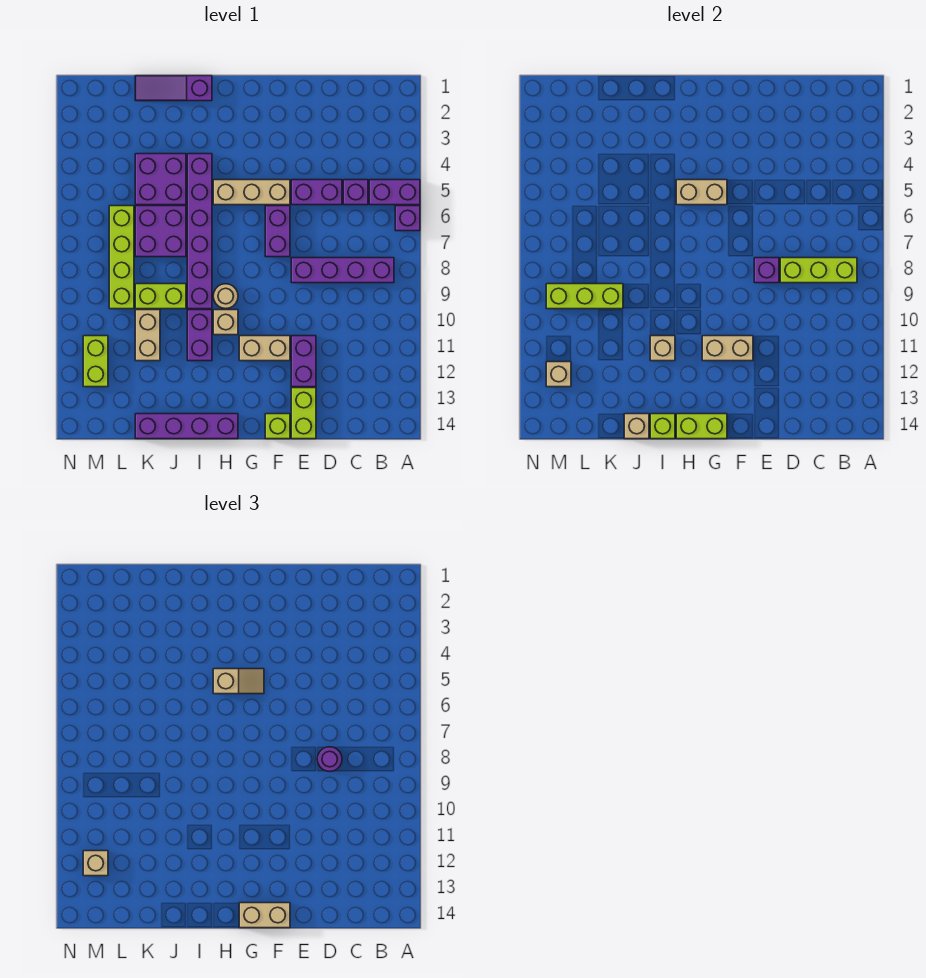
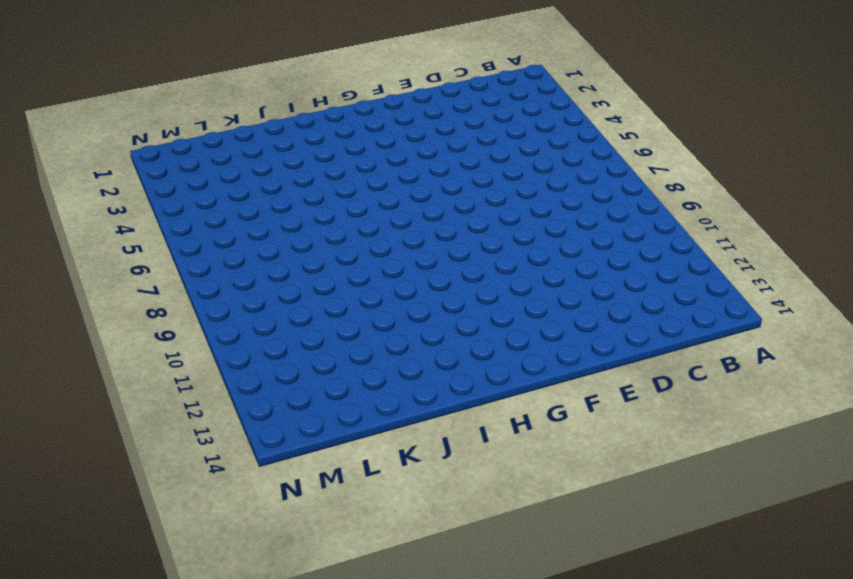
none -> purple brick A5:B5 level 1
none -> purple brick A6 level 1
none -> purple brick B8:E8 level 1
none -> purple brick C5 level 1

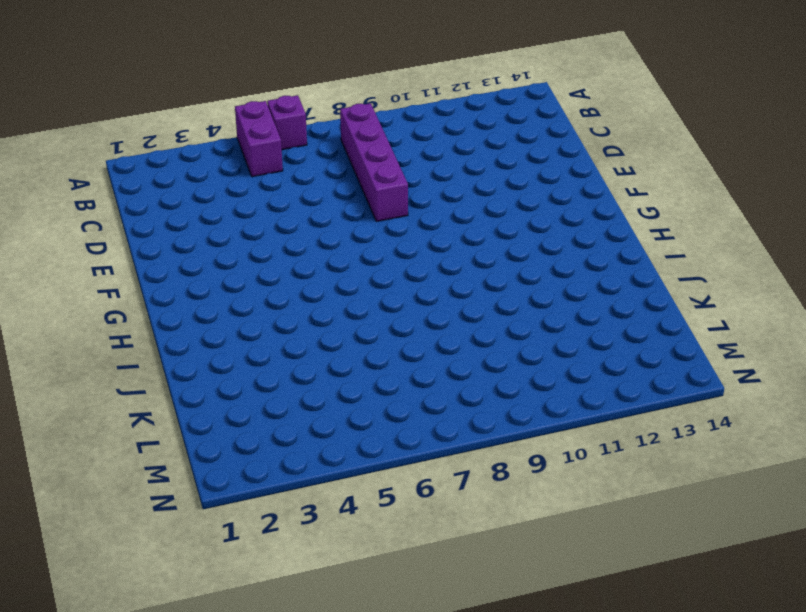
none -> purple brick C5 level 1
none -> purple brick D5:E5 level 1
none -> purple brick E11:E12 level 1
none -> lime brick E13:E14 level 1

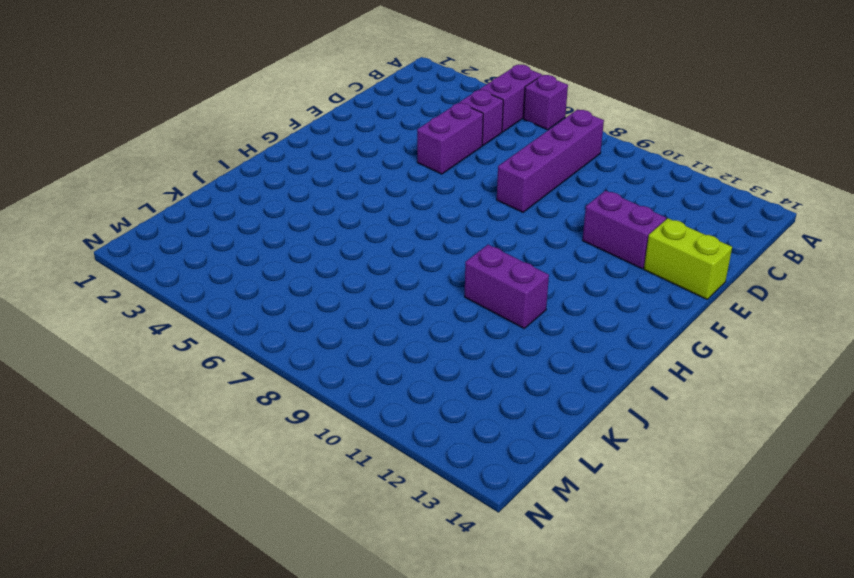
none -> tan brick F5:H5 level 1
none -> purple brick F6:F7 level 1
none -> tan brick F11:G11 level 1
none -> lime brick F14 level 1

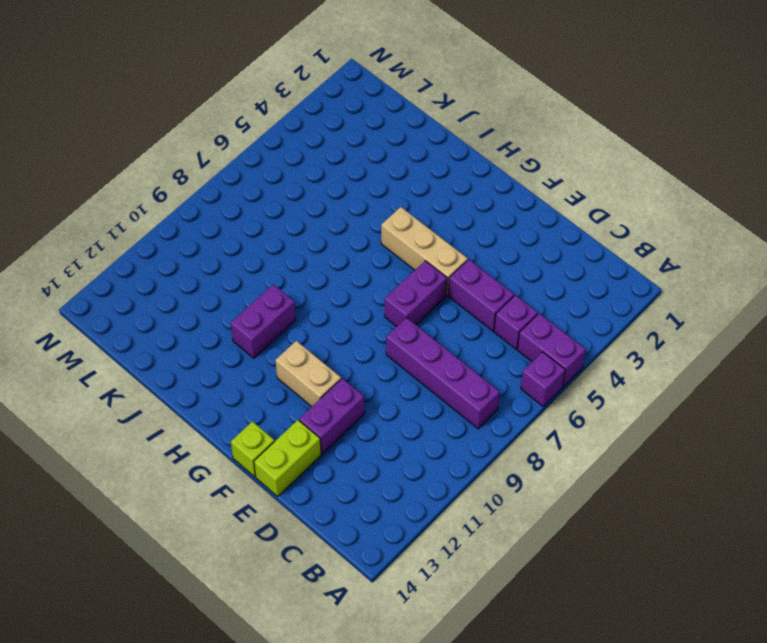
none -> tan round brick H9 level 1
none -> tan brick H10 level 1
none -> purple brick H14:K14 level 1
none -> purple slope I1:K1 level 1 top I

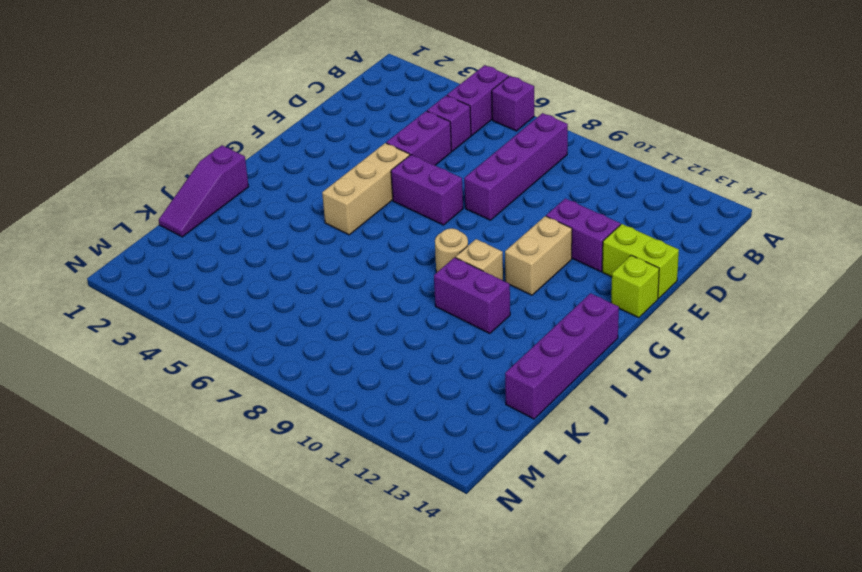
none -> purple brick I4:I9 level 1
none -> purple brick J4:K5 level 1
none -> purple brick J6:K7 level 1
none -> lime brick J9:K9 level 1

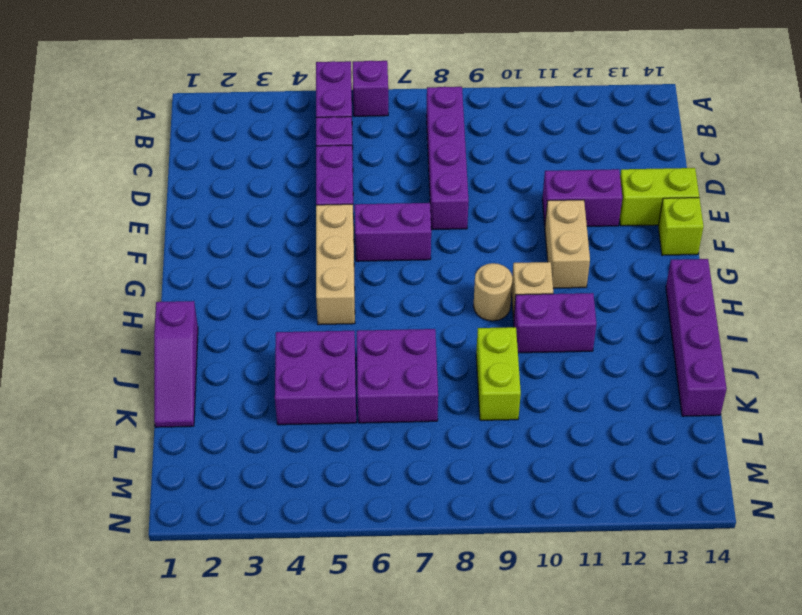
none -> purple brick I4:I9 level 1
none -> tan brick K10:K11 level 1
none -> lime brick L6:L9 level 1
none -> lime brick M11:M12 level 1

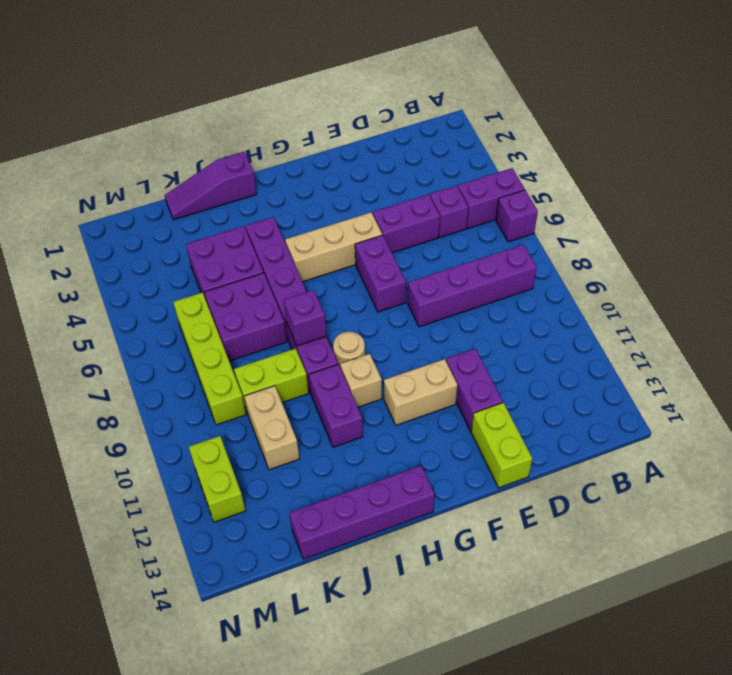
purple brick I8 level 2 -> purple brick E8 level 2
none -> lime brick F14 level 1
none -> lime brick B8:D8 level 2
none -> tan brick F11:G11 level 2
none -> tan brick G5:H5 level 2

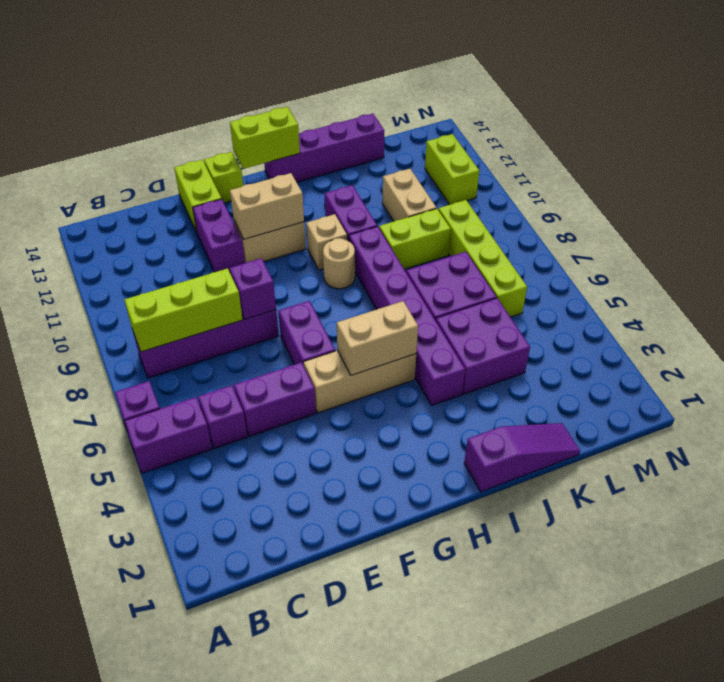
none -> tan brick I11 level 2
none -> lime brick I14 level 2
none -> tan brick J14 level 2
none -> lime brick K9:M9 level 2

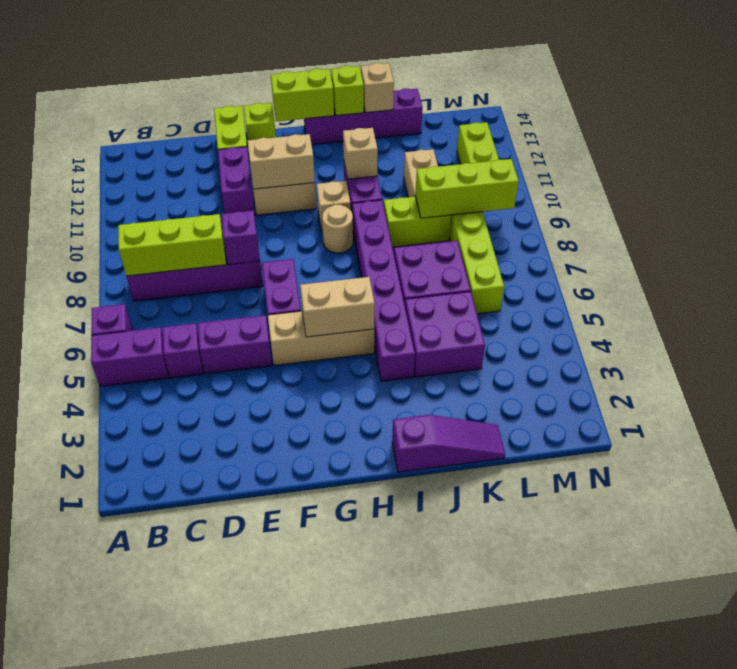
none -> tan brick M12 level 2
none -> purple round brick D8 level 3
none -> tan brick F14:G14 level 3
none -> tan slope G5:H5 level 3 top H

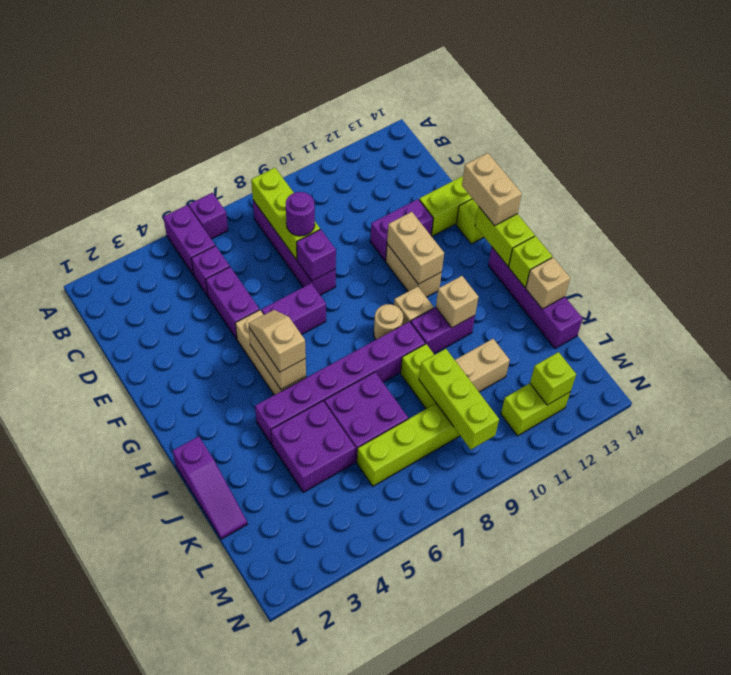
lime brick M12 level 2 -> tan brick M12 level 2
none -> tan brick M12 level 3

